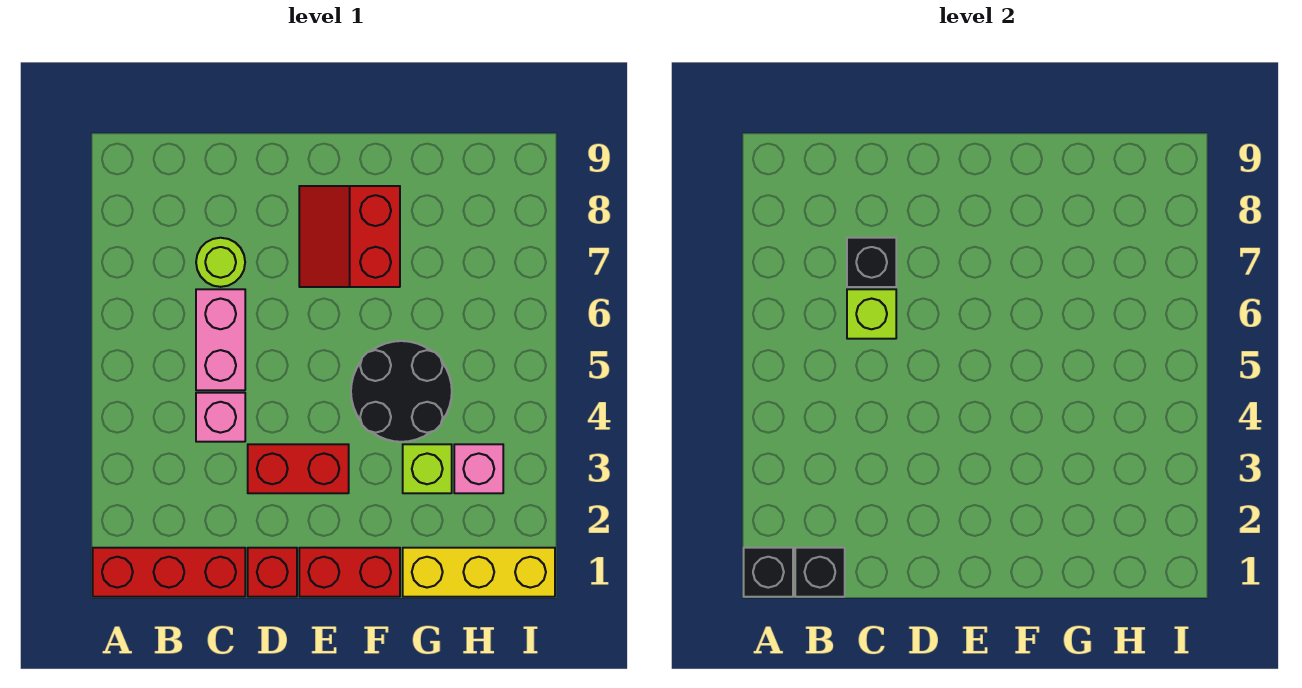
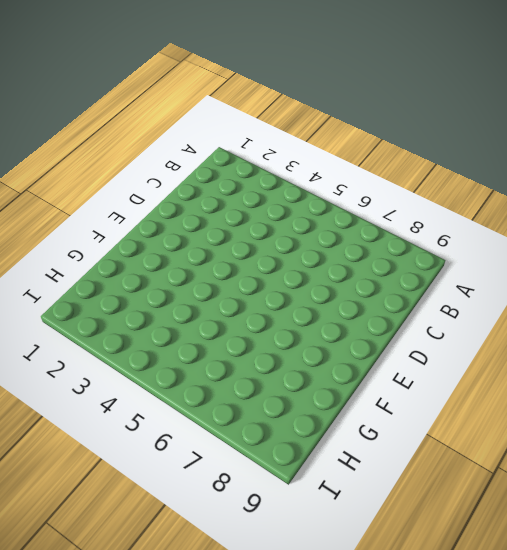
none -> red brick A1:C1 level 1
none -> pink brick C4 level 1
none -> pink brick C5:C6 level 1

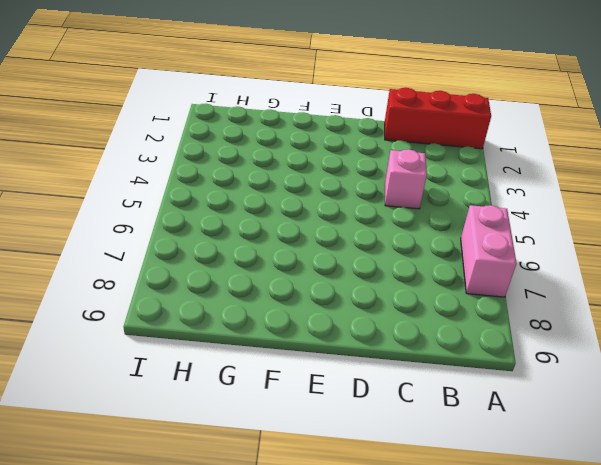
pink brick A6:A7 level 1 -> pink brick C5:C6 level 1
none -> lime round brick C7 level 1
none -> red brick D1 level 1
none -> red brick D3:E3 level 1

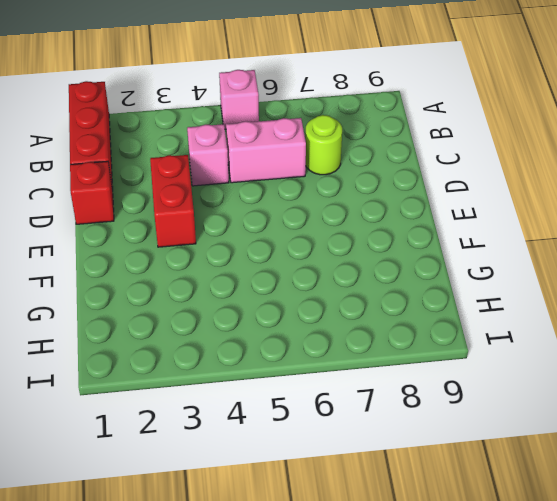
pink brick A5 level 1 -> pink brick H3 level 1
none -> red brick E1:F1 level 1
none -> red slope E7:F8 level 1 top F
none -> black round brick F4:G5 level 1

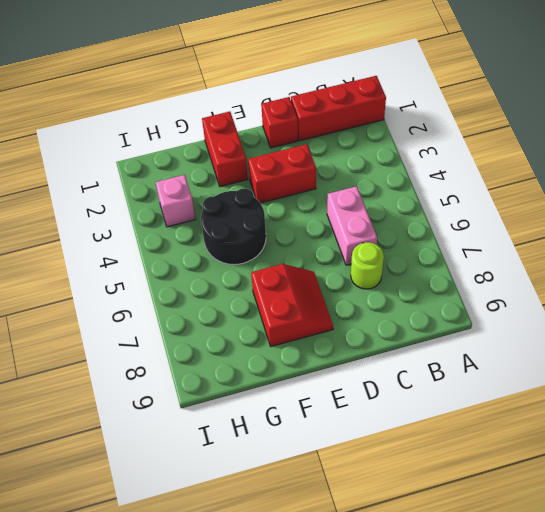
red brick F1:F2 level 1 -> red brick E1:F1 level 1
none -> pink brick C4 level 1
none -> yellow brick G1:I1 level 1
none -> lime brick G3 level 1

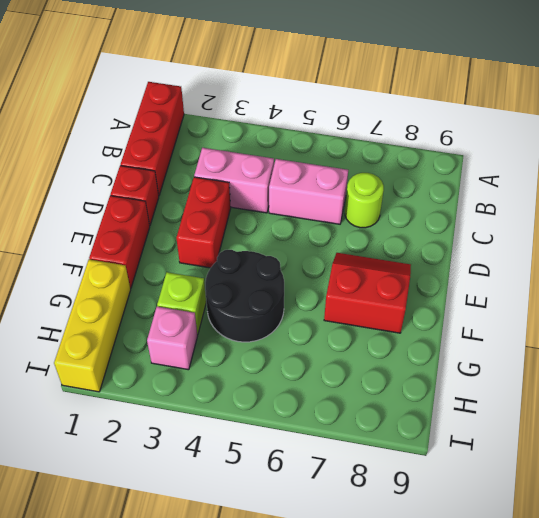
pink brick C3:C4 level 1 -> pink brick C4 level 1
none -> black brick A1 level 2
none -> black brick B1 level 2
none -> lime brick C6 level 2

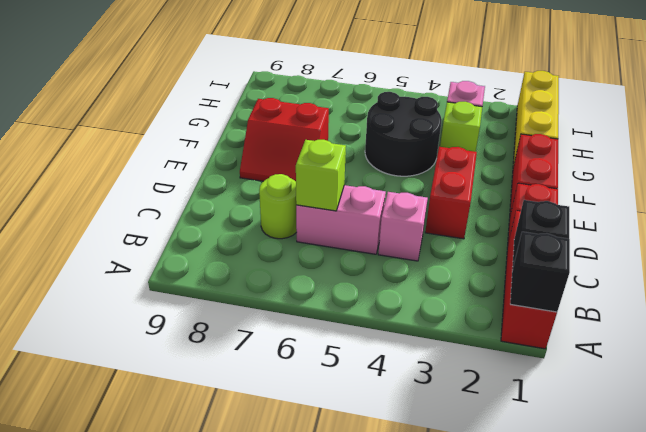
none -> black brick C7 level 2

